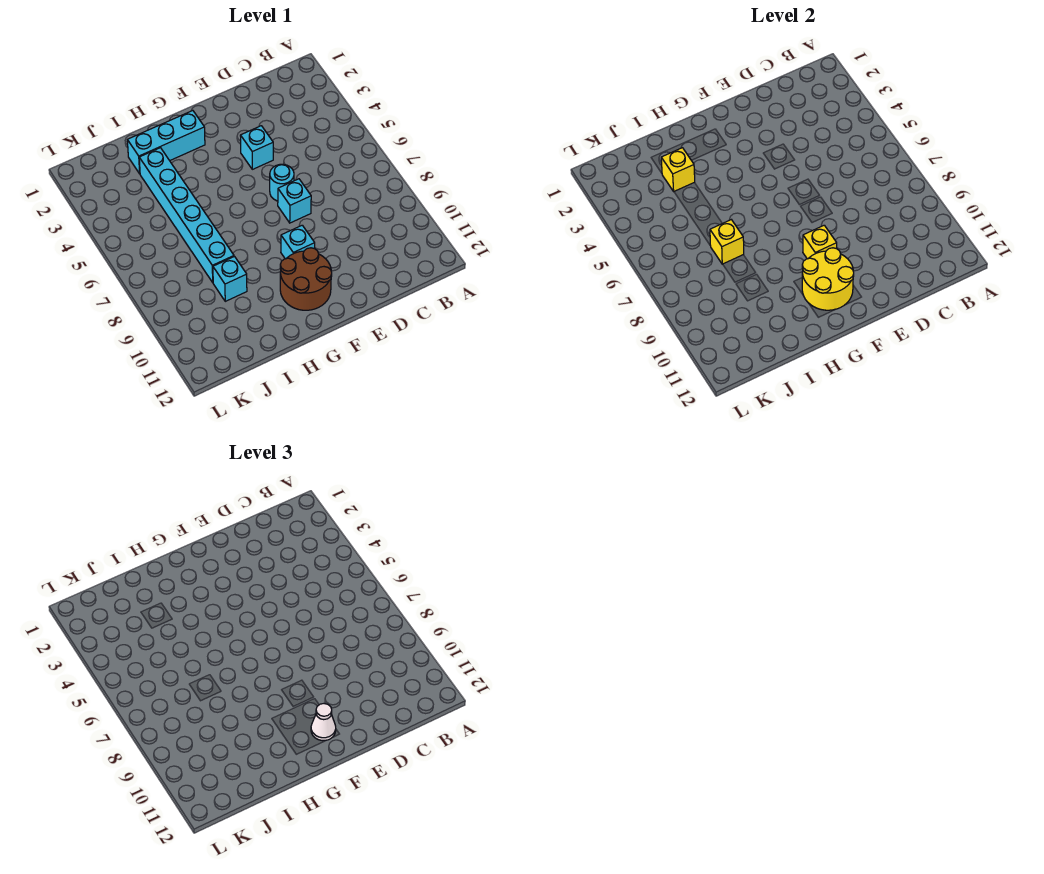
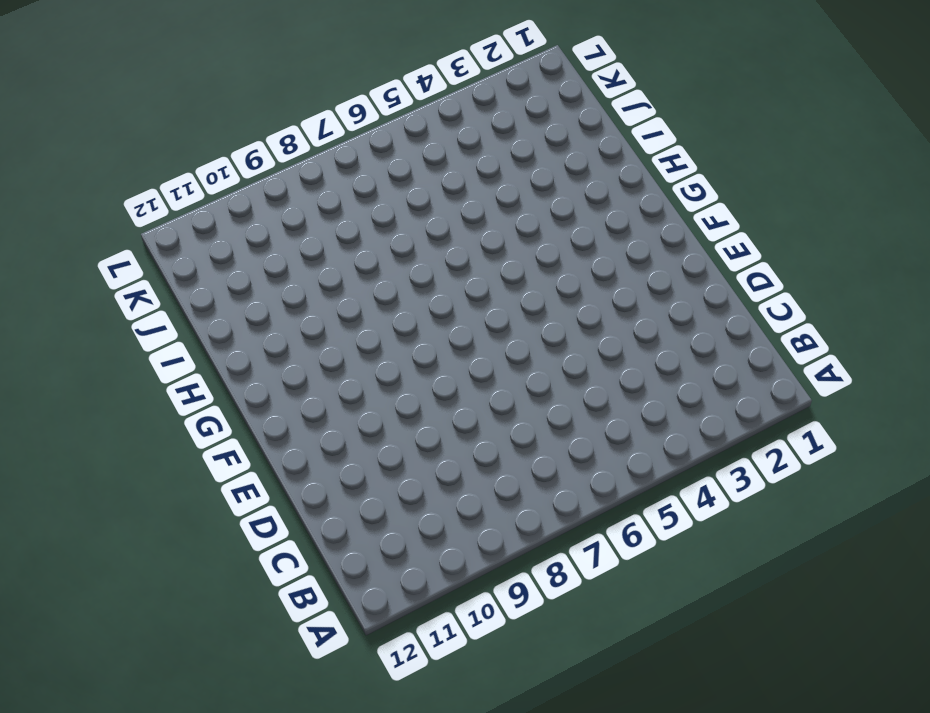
none -> cyan brick E4 level 1
none -> cyan round brick E6 level 1
none -> cyan brick E7 level 1

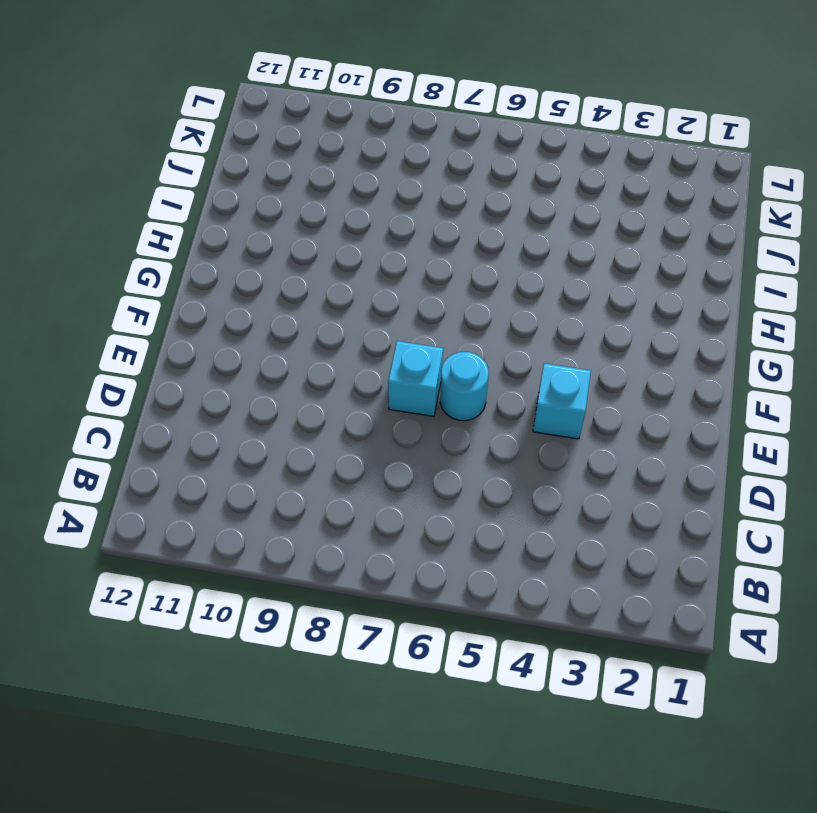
none -> cyan brick F9 level 1
none -> brown round brick F10:G11 level 1
none -> cyan brick G2:I2 level 1

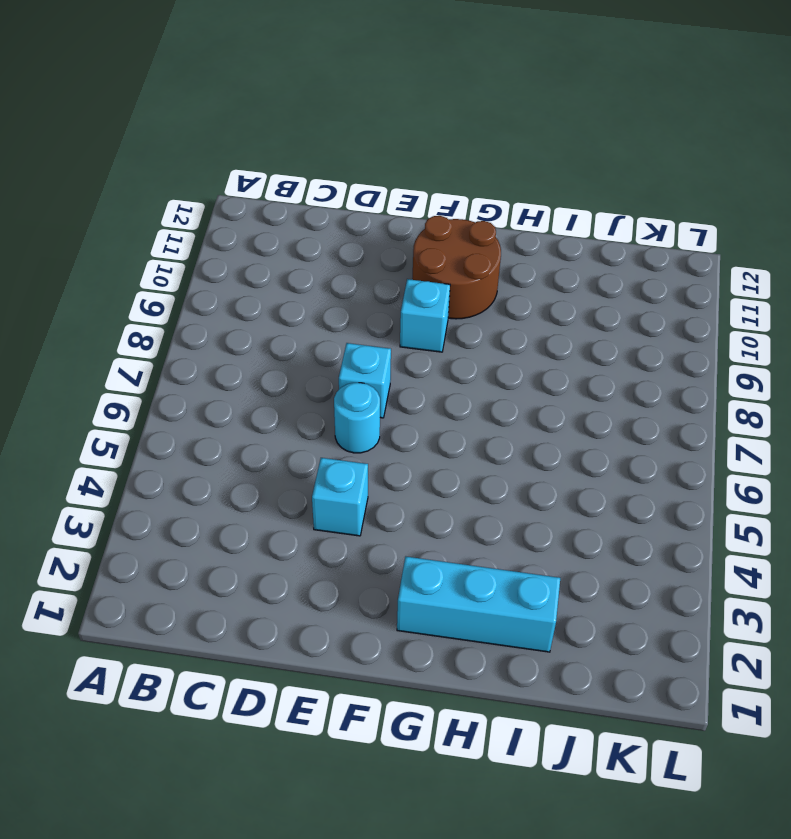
none -> cyan brick I3:I8 level 1
none -> cyan brick I9 level 1
none -> yellow brick F9 level 2

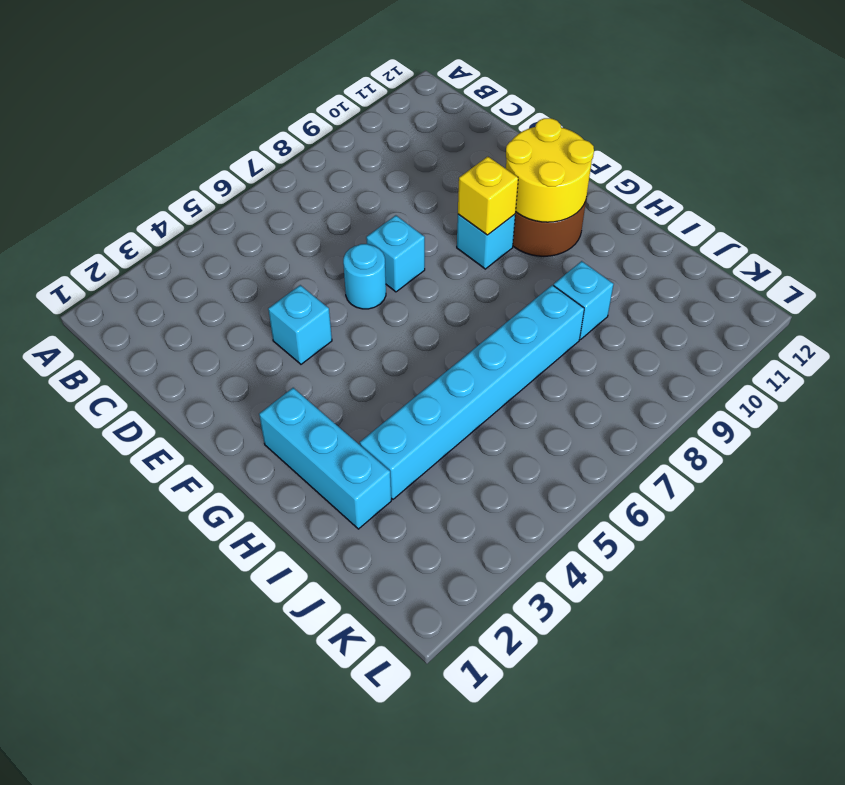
none -> yellow brick I3 level 2
none -> yellow brick I7 level 2
none -> white cone F11 level 3

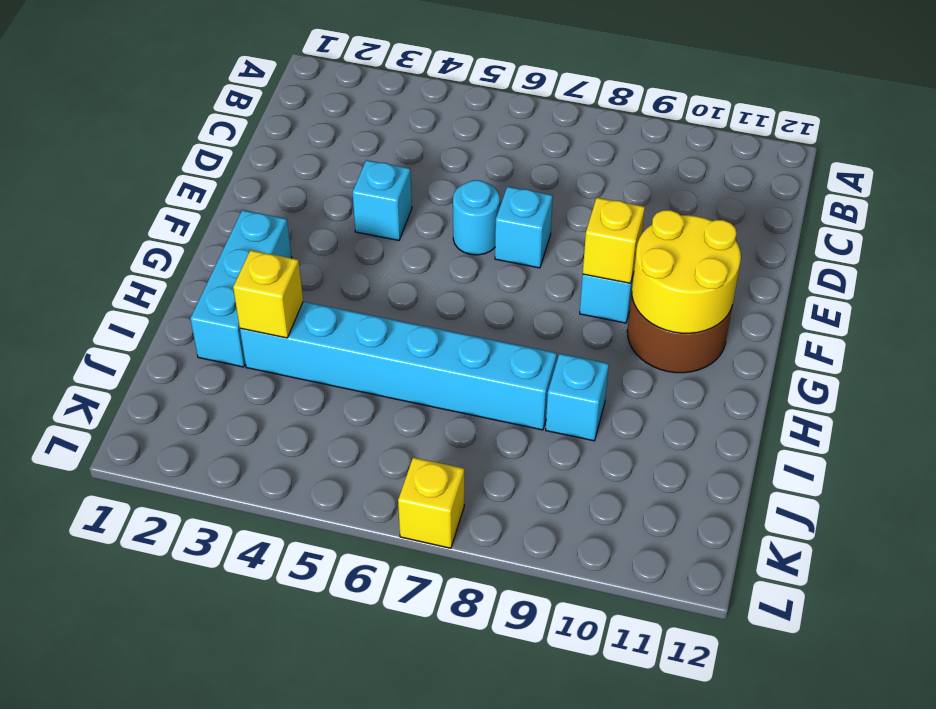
yellow brick L7 level 1 -> yellow brick I7 level 2
none -> white cone F11 level 3

